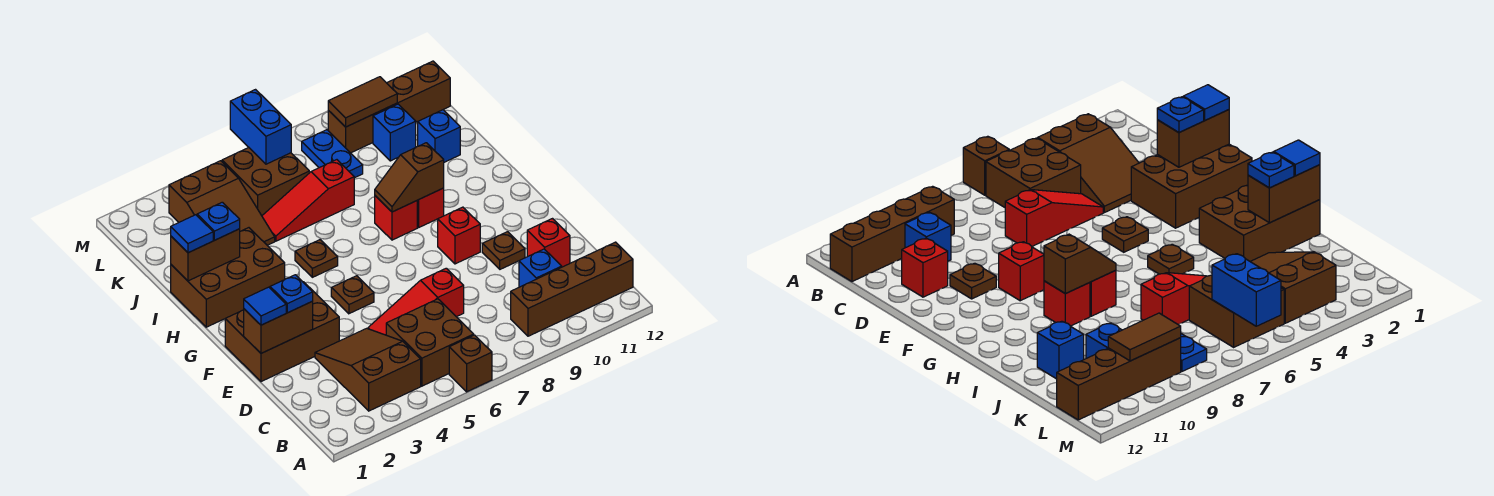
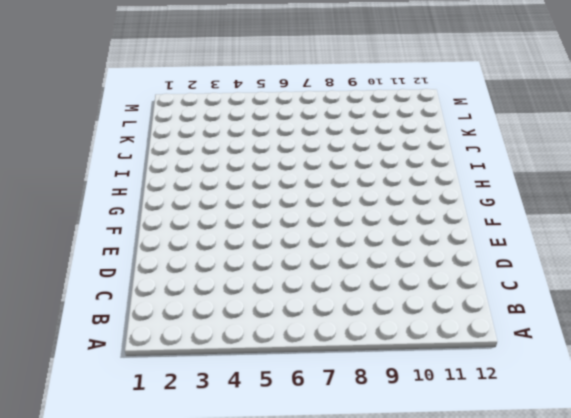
none -> brown brick A6 level 1
none -> brown slope B3:D4 level 1 top B
none -> brown brick B5:C6 level 1
none -> brown brick B9:B12 level 1

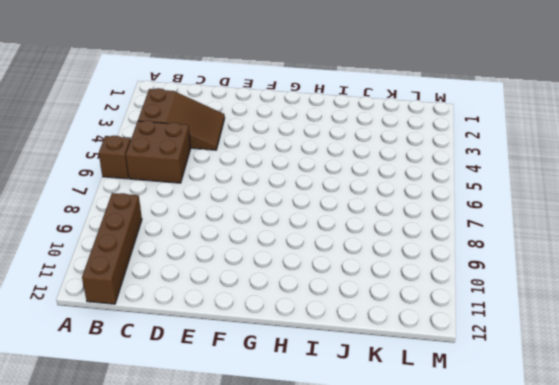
none -> blue brick C10 level 1
none -> red slope D5:D7 level 1 top 7
none -> red brick D11 level 1
none -> brown brick E1:F3 level 1

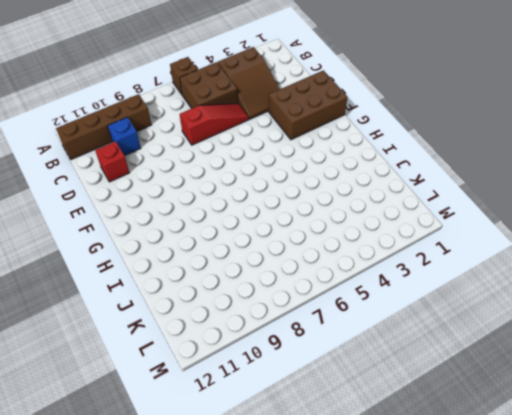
none -> brown plate E10 level 1
none -> brown plate F5 level 1
none -> red brick F9 level 1
none -> brown brick H1:I3 level 1

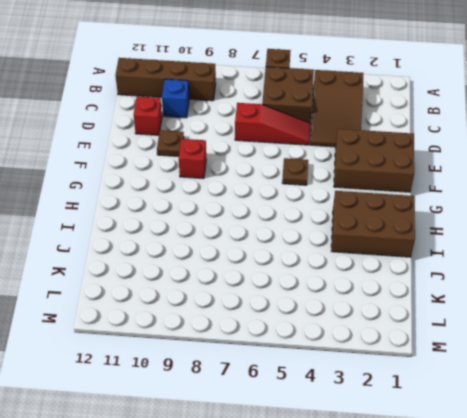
none -> brown plate H5 level 1
none -> red brick H8 level 1
none -> red brick H9 level 1
none -> brown slope J3:L4 level 1 top L

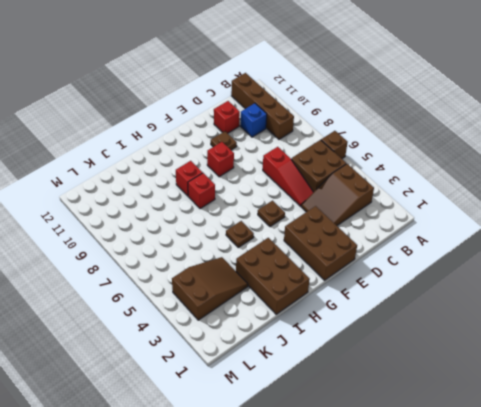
none -> red slope J5:J7 level 1 top 7
none -> blue brick J11 level 1
none -> brown brick K5:L6 level 1
none -> blue plate K8:L8 level 1

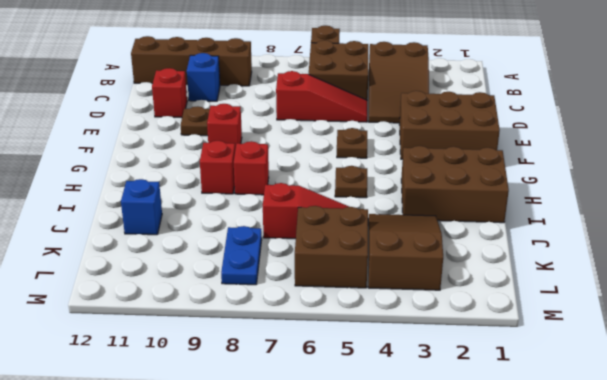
none -> blue brick K10 level 1
none -> brown brick L9:L12 level 1
none -> brown brick E1:E2 level 2
none -> brown slope H8:H9 level 2 top 9

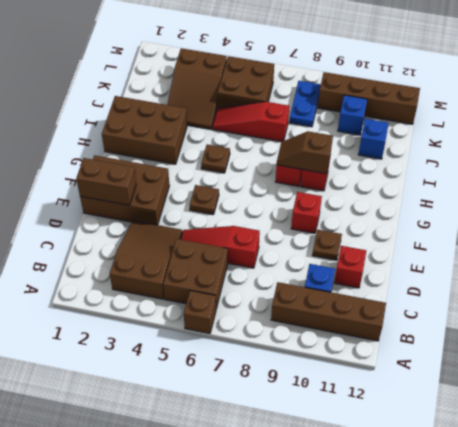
none -> brown brick I1:I2 level 2
none -> blue brick L6:M6 level 2
none -> brown tile L9:L10 level 2
none -> blue tile E1 level 3

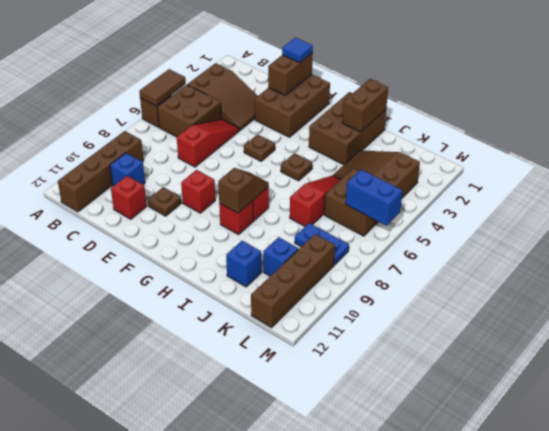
brown tile A5:A6 level 2 -> brown tile L9:L10 level 2
none -> blue plate E2 level 3
none -> blue tile I1 level 3
none -> blue plate I2 level 3

